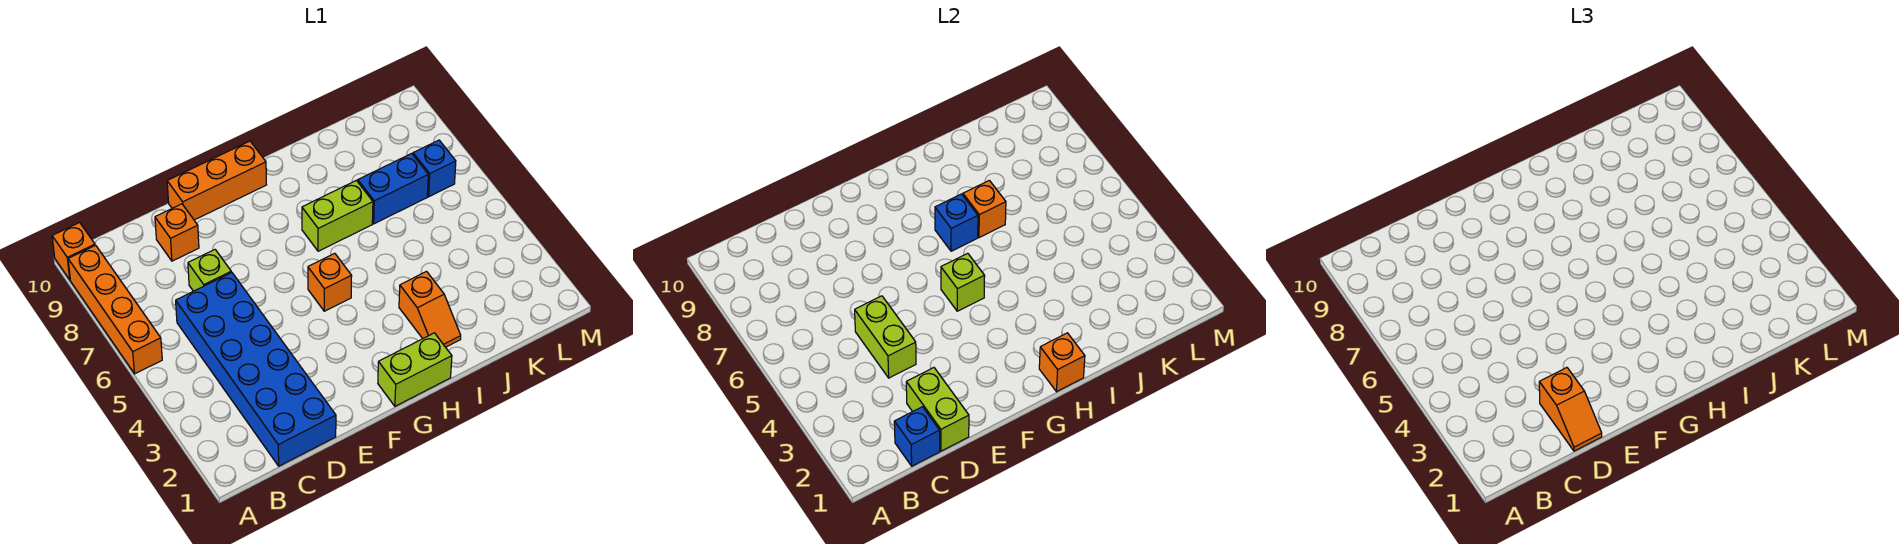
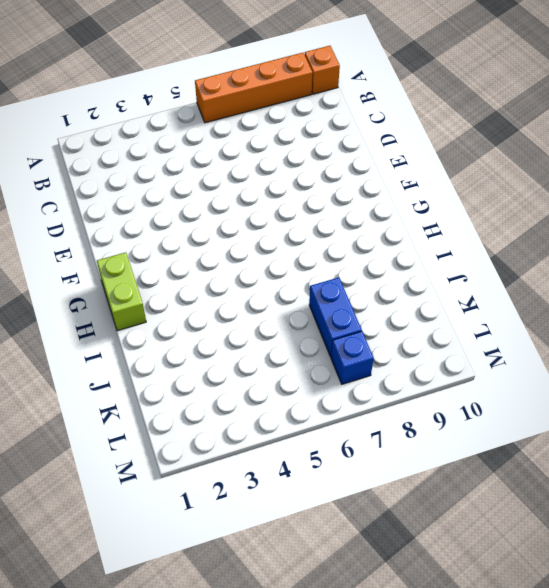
none -> blue brick C1:D6 level 1
none -> lime brick D7 level 1
none -> orange brick D9 level 1

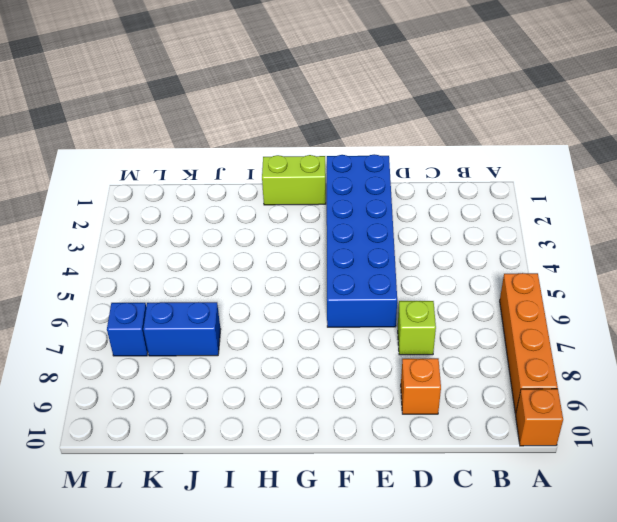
blue brick E1:F6 level 1 -> blue brick C1:D6 level 1
none -> orange brick E10:G10 level 1
none -> orange brick G5 level 1
none -> lime brick H7:I7 level 1

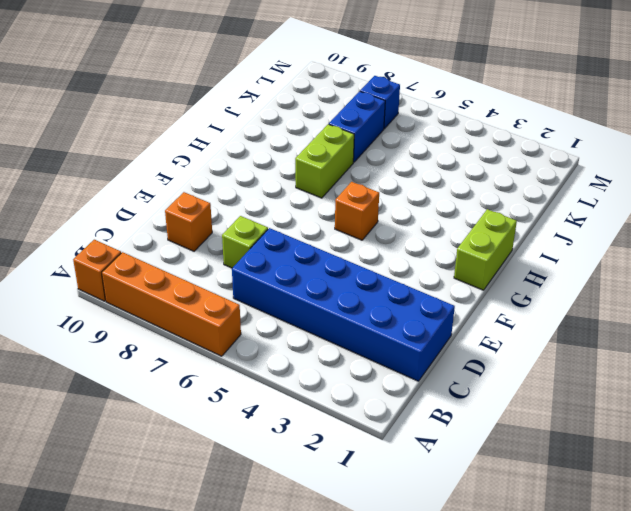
none -> orange brick E10:G10 level 1
none -> orange slope I2:I3 level 1 top 3
none -> blue brick C1 level 2

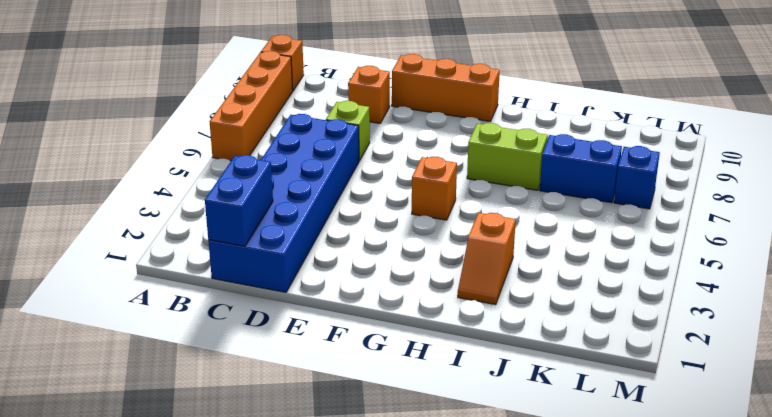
blue brick C1:C2 level 2 -> blue brick C1 level 2
none -> lime brick G1:H1 level 1
none -> lime brick D1:D2 level 2
none -> lime brick D4:D5 level 2

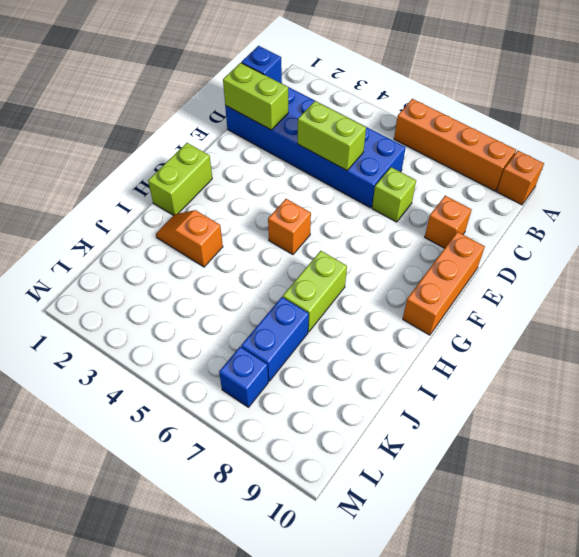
none -> lime brick G5 level 2
none -> orange brick H1 level 2
none -> blue brick H7 level 2

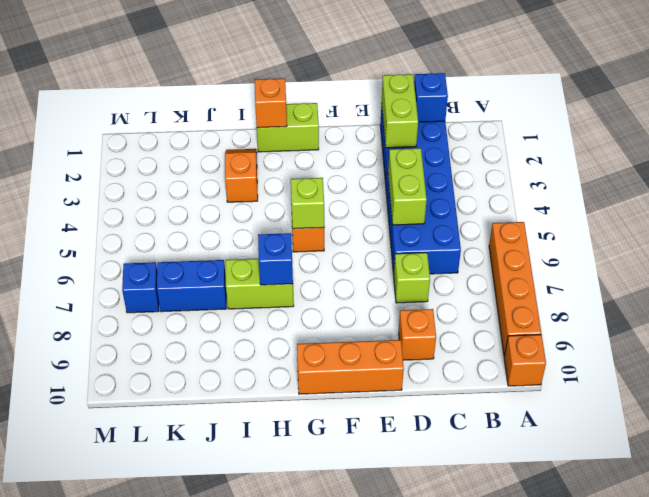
none -> orange brick I7 level 2
none -> orange slope D1:D2 level 3 top 2

